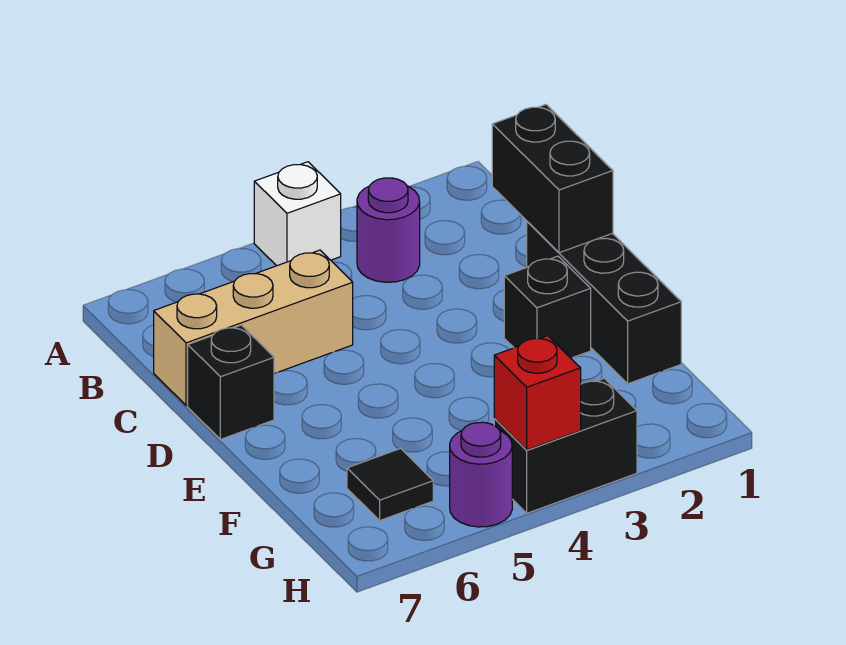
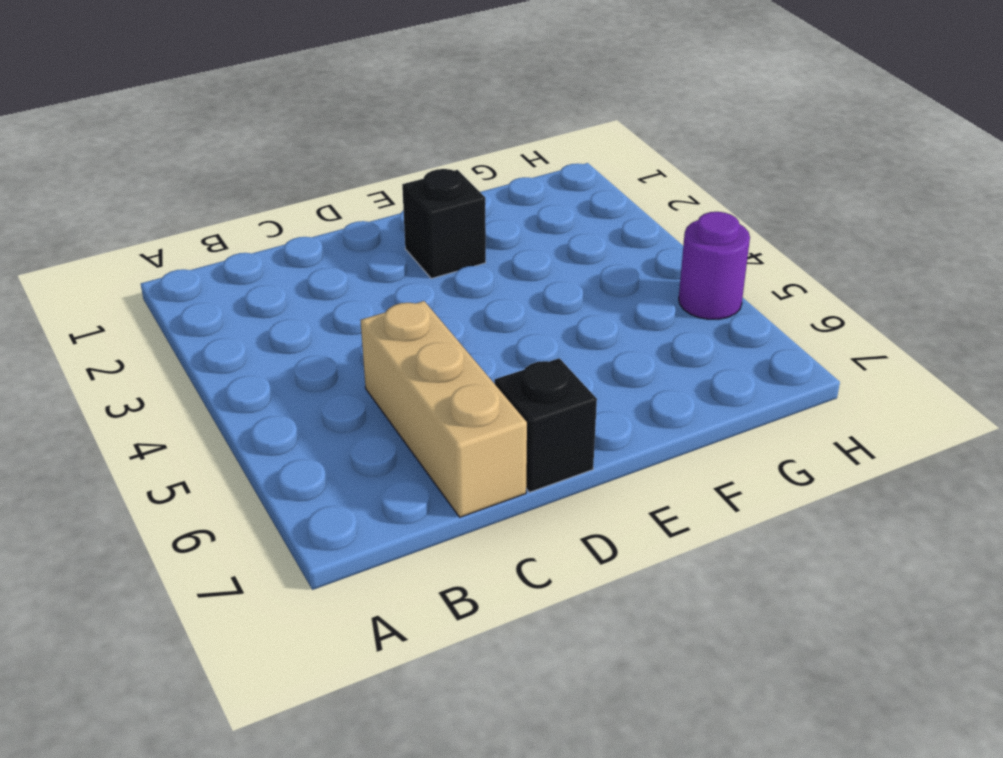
none -> white brick A4 level 1
none -> purple round brick B3 level 1

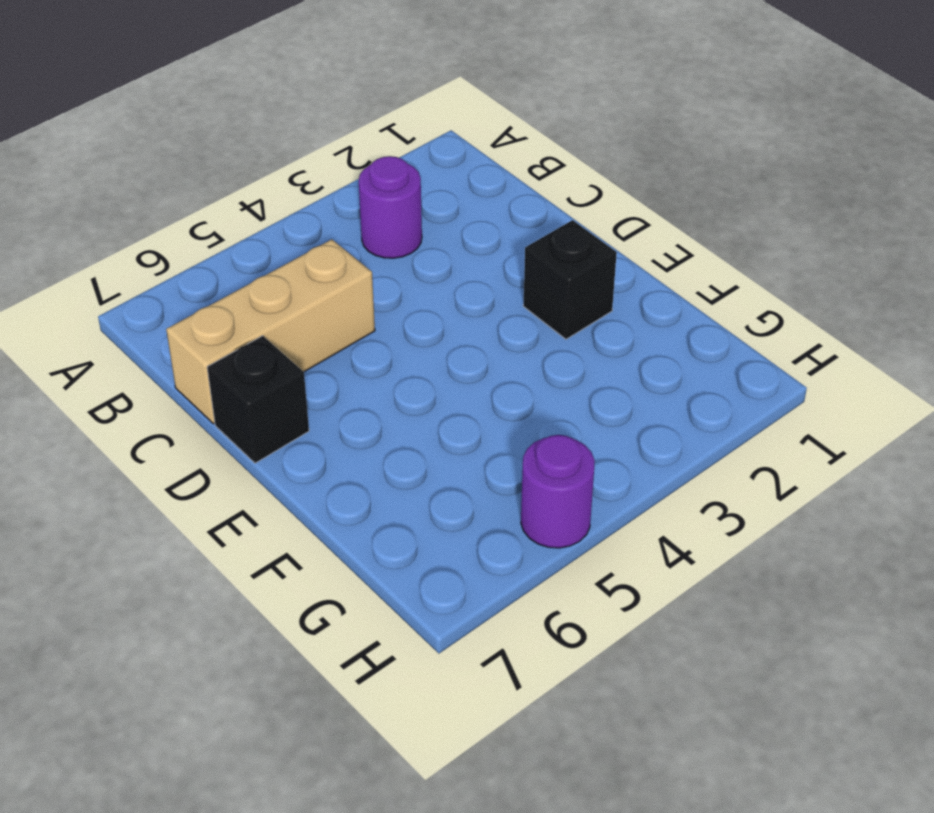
none -> white brick A4 level 1
none -> black brick D1:F1 level 1

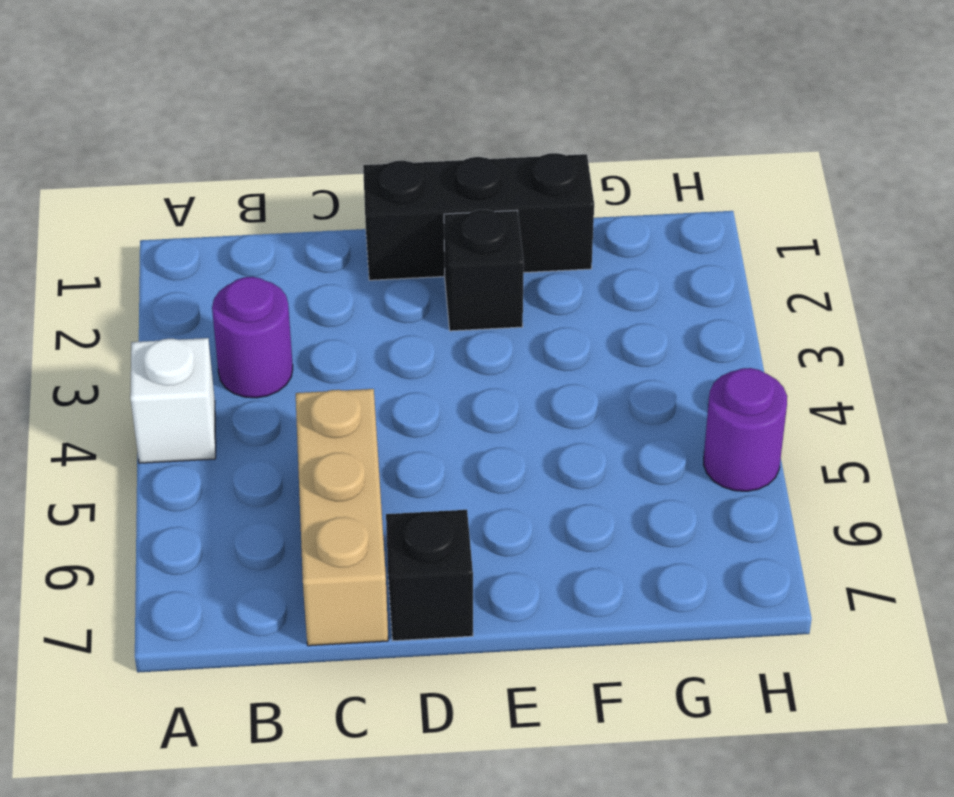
none -> black tile G6 level 1
none -> black brick H3:H4 level 1

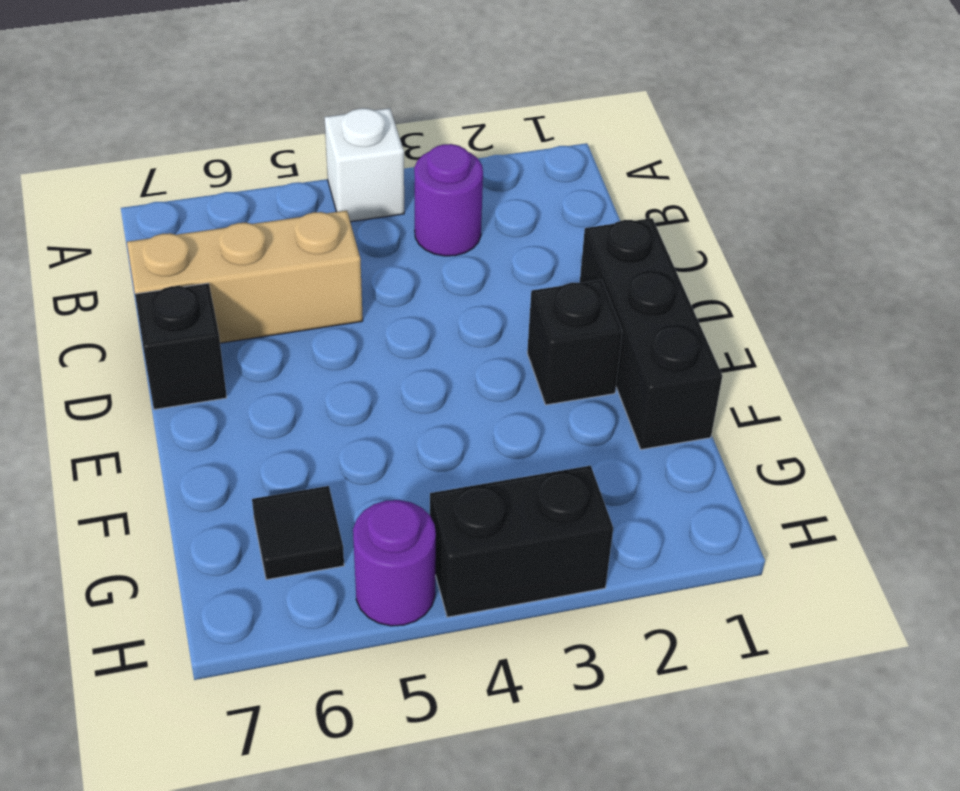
none -> black brick C1:D1 level 2
none -> red brick H4 level 2

